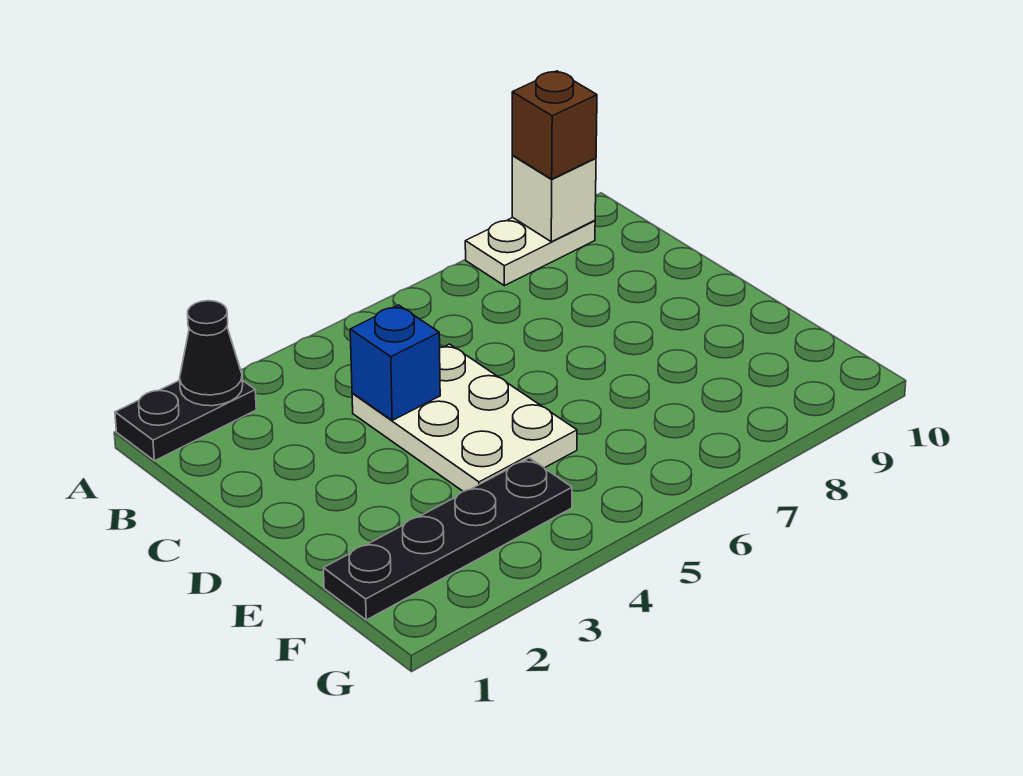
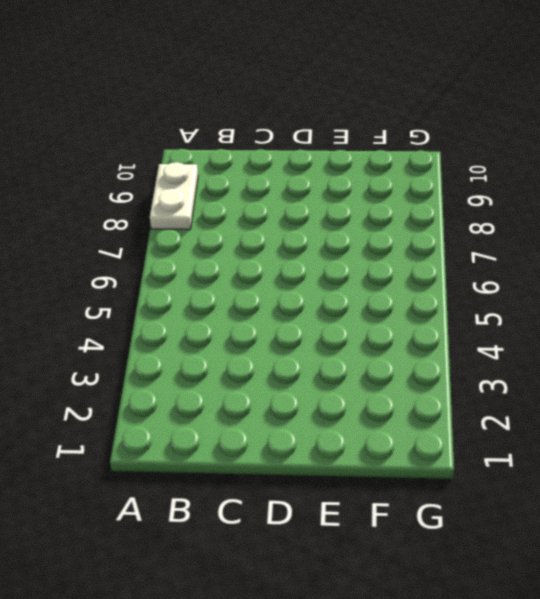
none -> black plate A1:A2 level 1
none -> white plate C4:E5 level 1

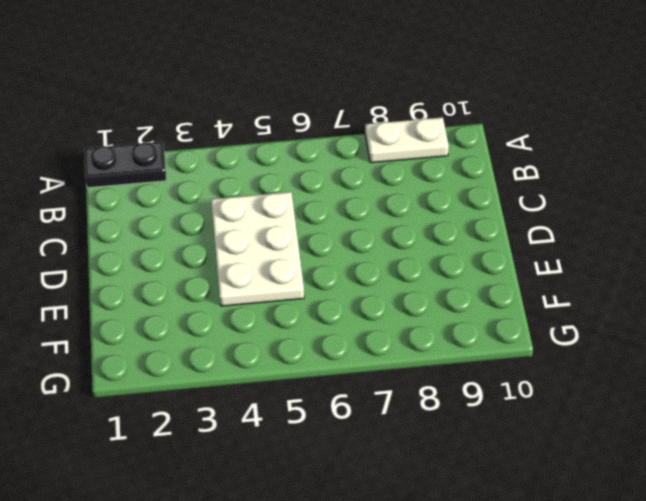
none -> black plate F1:F4 level 1
none -> black cone A2 level 2

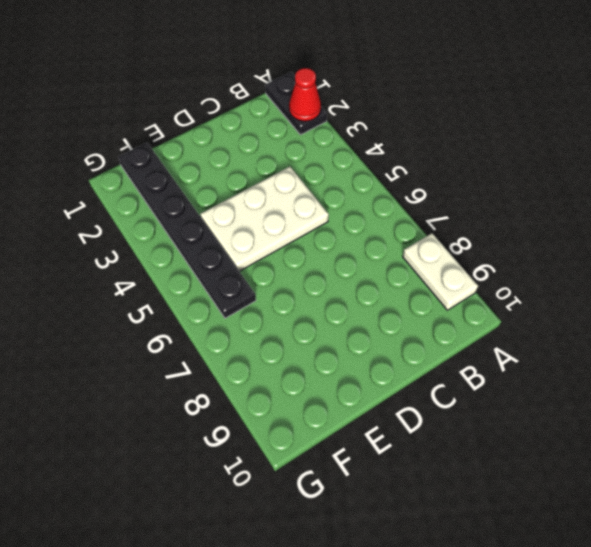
red cone A2 level 2 -> black cone A2 level 2
black plate F1:F6 level 1 -> black plate F1:F4 level 1
none -> white brick A9 level 2
none -> blue brick C4 level 2

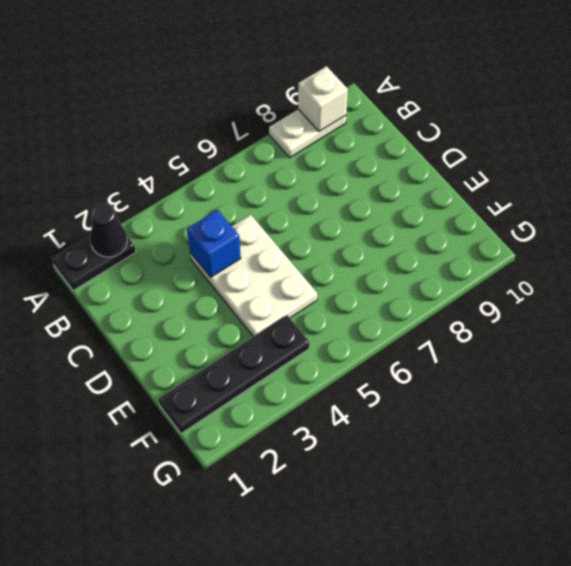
none -> brown brick A9 level 3

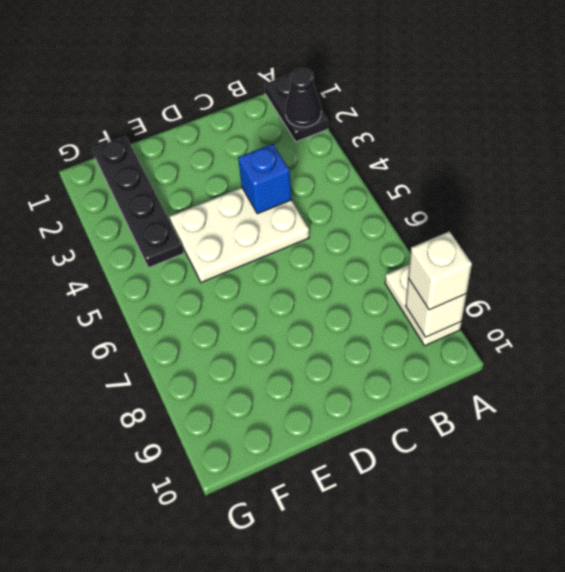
white brick A9 level 3 -> brown brick A9 level 3

